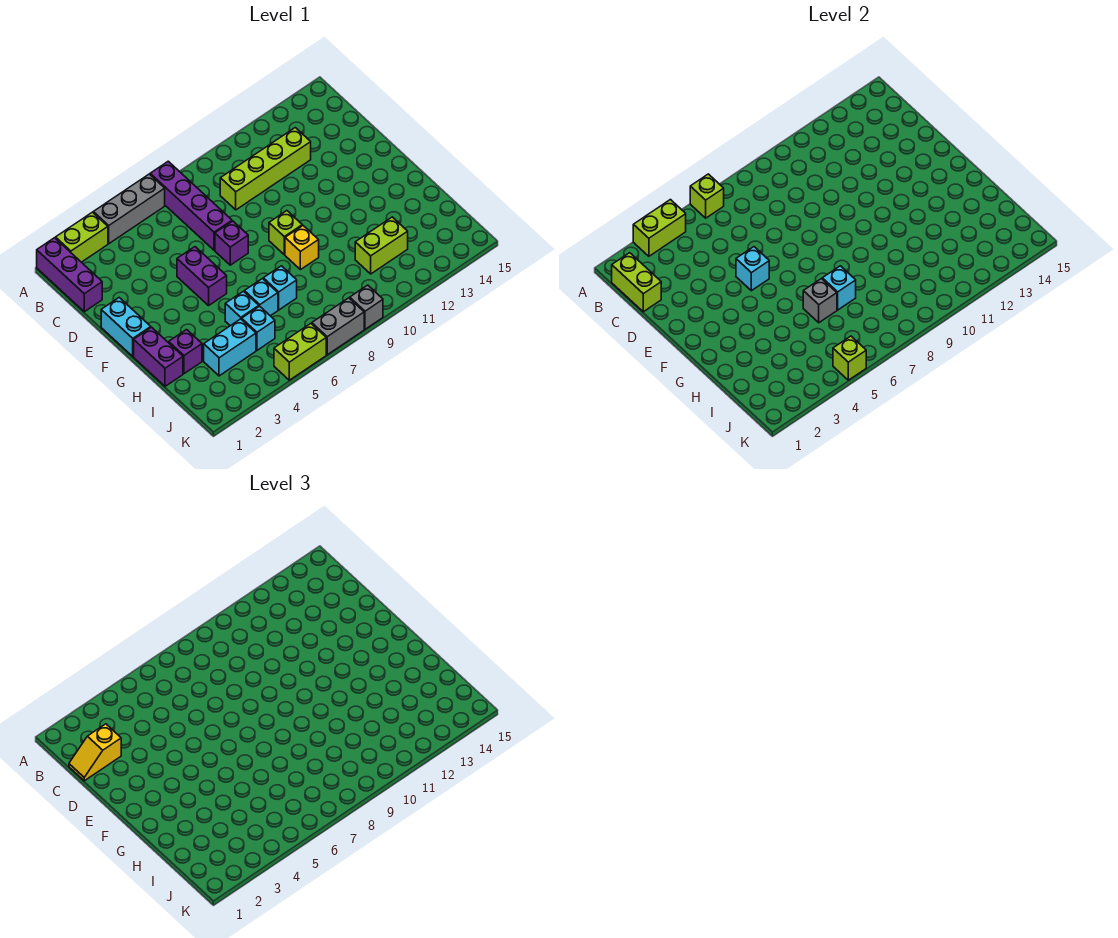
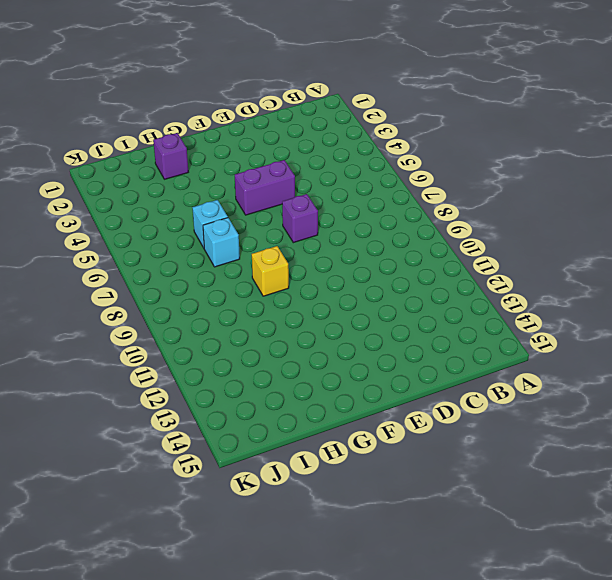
none -> purple brick A1:C1 level 1
none -> lime brick A2:A3 level 1
none -> grey brick A4:A6 level 1

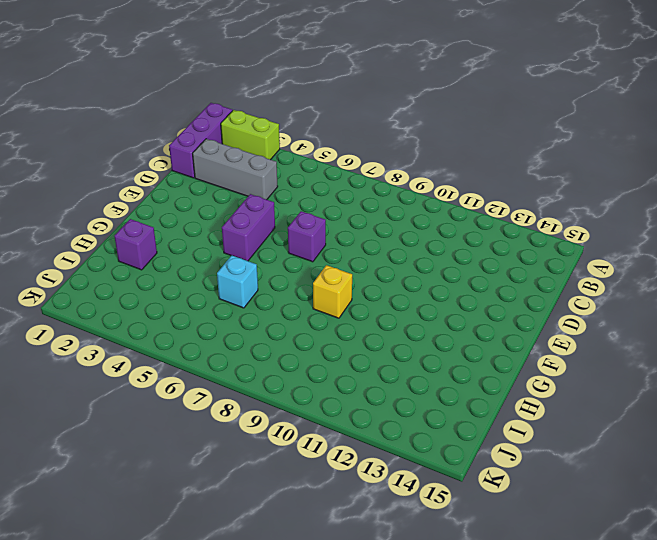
grey brick C2:C4 level 1 -> grey brick A4:A6 level 1
none -> purple brick A7:D7 level 1
none -> lime brick C9:C12 level 1
none -> cyan brick E1:F1 level 1

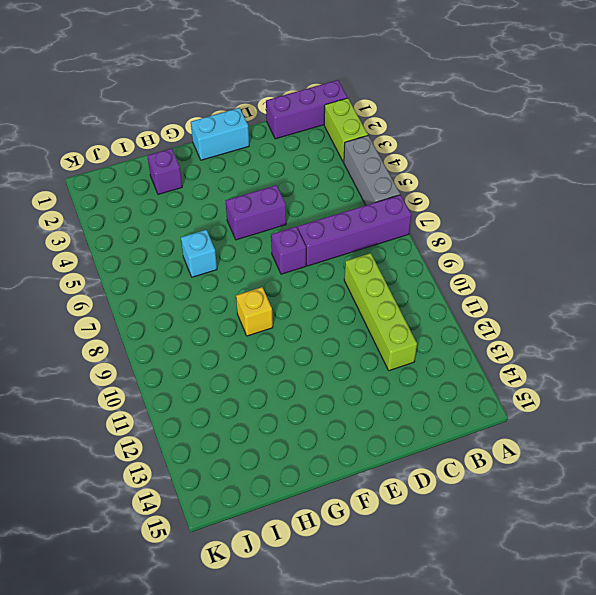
none -> lime brick F9 level 1
none -> purple brick G1:H1 level 1
none -> cyan brick H5 level 1

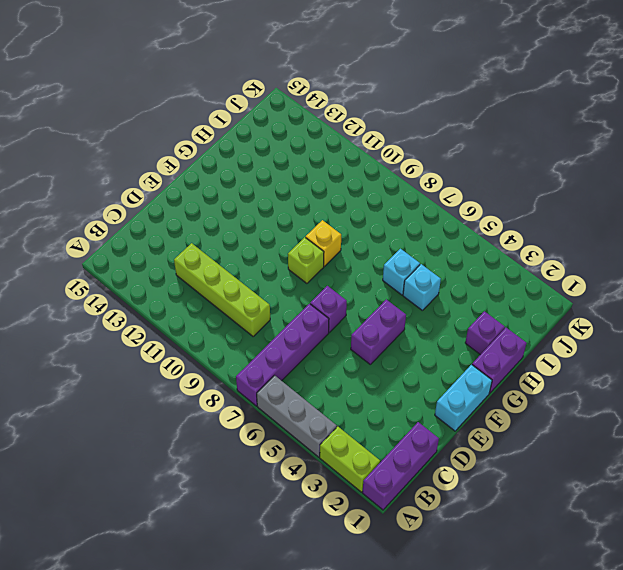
none -> cyan brick H7 level 1
none -> cyan brick I3:I4 level 1
none -> cyan brick I5 level 1

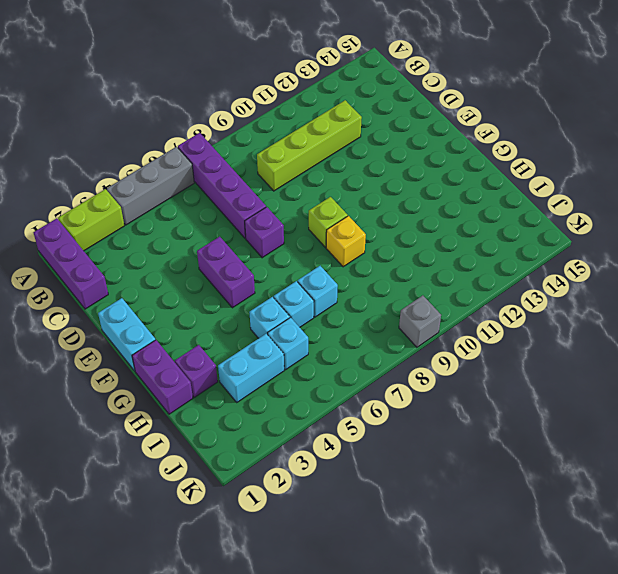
none -> lime brick I11:I12 level 1
none -> lime brick K5:K6 level 1
none -> grey brick K7:K8 level 1

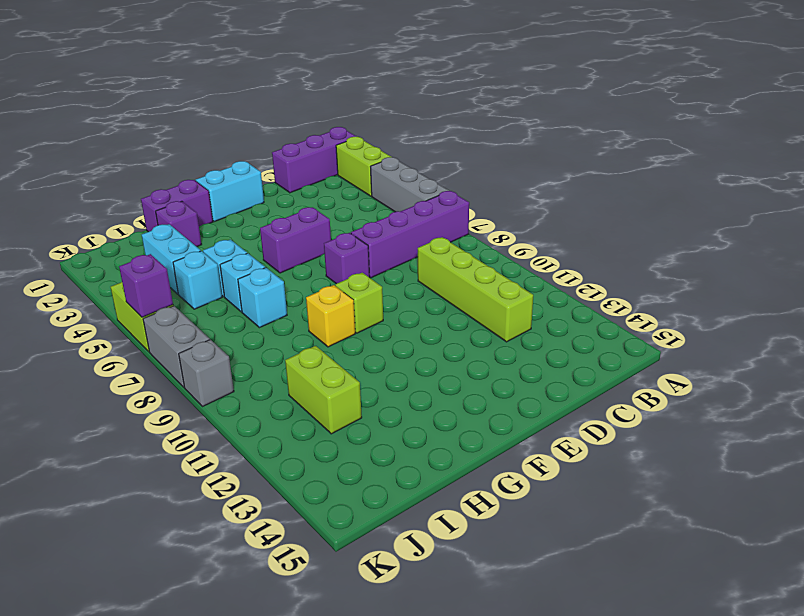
purple brick K6 level 2 -> none
none -> lime brick A3:A4 level 2
none -> lime brick A6 level 2
none -> lime brick B1:C1 level 2

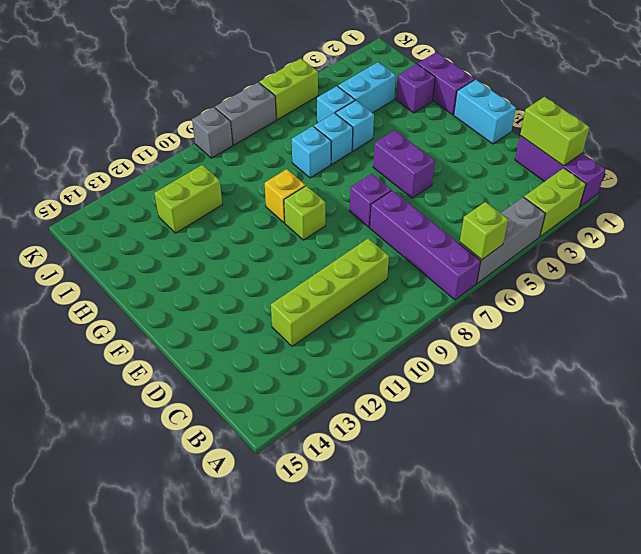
none -> lime brick A3:A4 level 2
none -> cyan brick E5 level 2
none -> grey brick H6 level 2

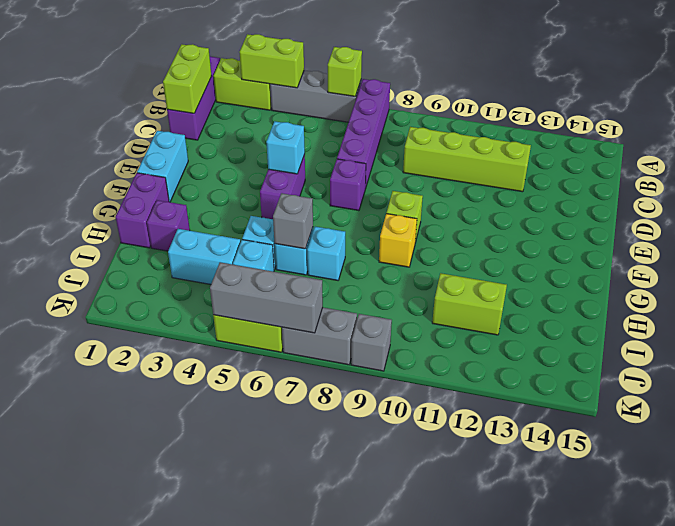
grey brick K5:K7 level 2 -> lime brick K5 level 2
none -> cyan brick H7 level 2
none -> yellow slope C1:C2 level 3 top 2

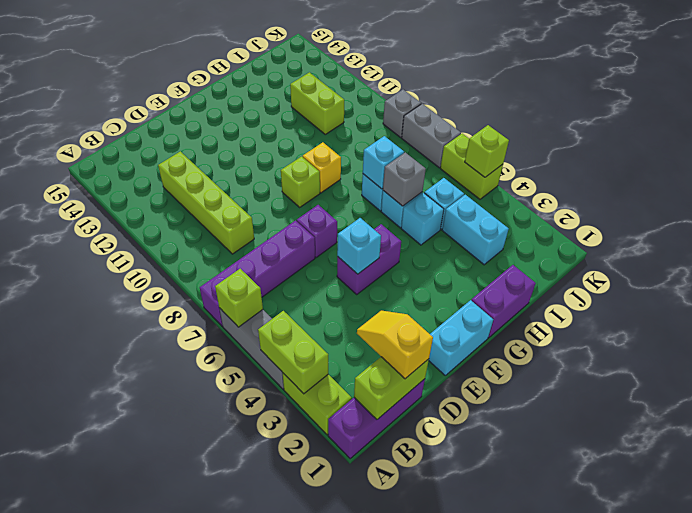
yellow slope C1:C2 level 3 top 1 -> yellow slope C1:C2 level 3 top 2
none -> purple brick H2 level 1

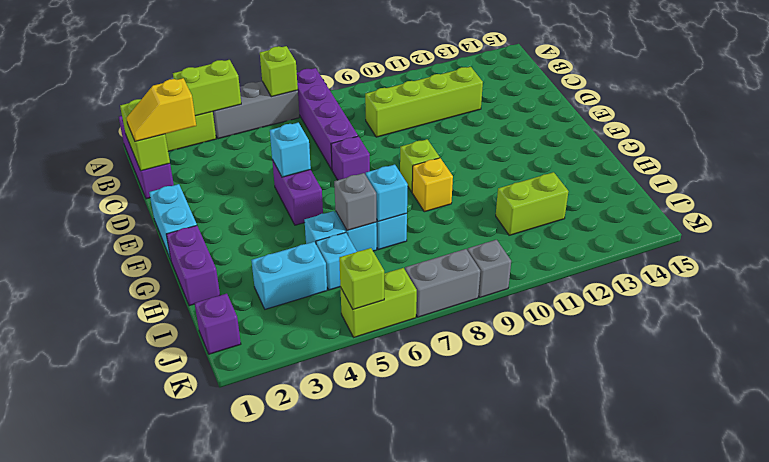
purple brick J1 level 1 -> purple brick H2 level 1

